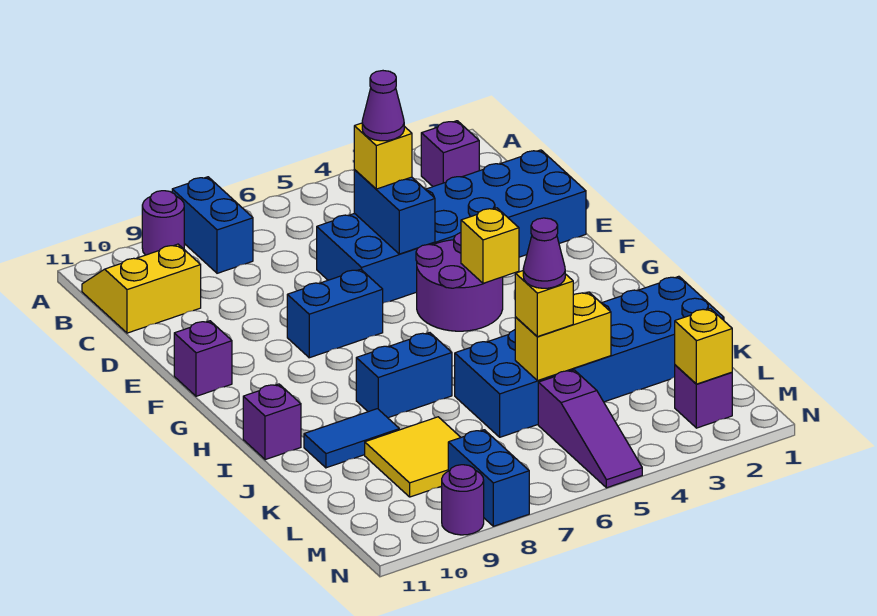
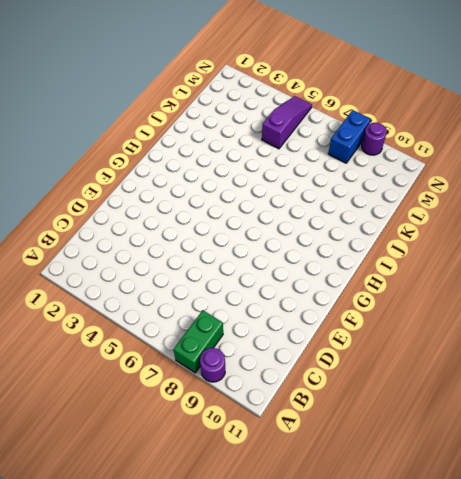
green brick A8:B8 level 1 -> blue brick A8:B8 level 1
none -> purple brick B2 level 1
none -> yellow slope B10:C11 level 1 top C
none -> blue brick D1:E6 level 1

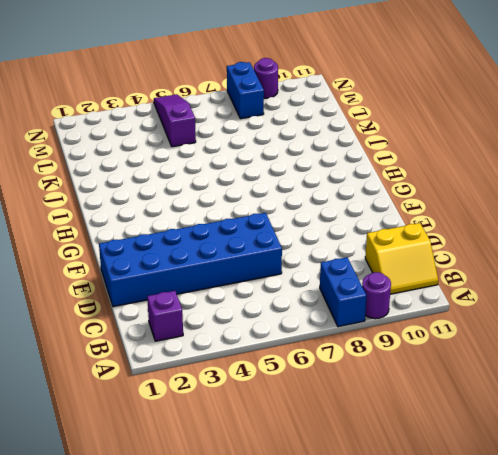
none -> purple round brick F4:G5 level 1
none -> blue brick F7:F8 level 1
none -> purple brick F11 level 1

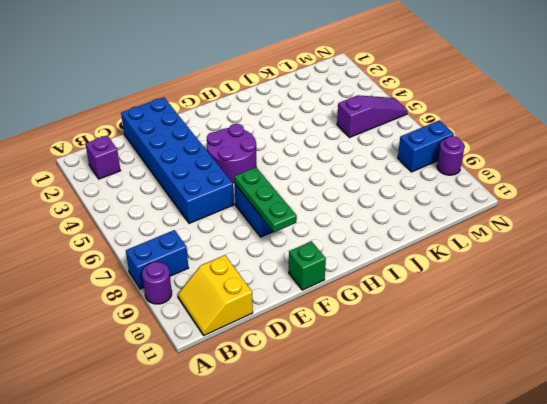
green plate F7:F9 level 2 -> none
green brick F11 level 1 -> purple brick F11 level 1
none -> blue brick I7:I8 level 1
none -> purple brick I11 level 1
none -> blue brick J1:K6 level 1

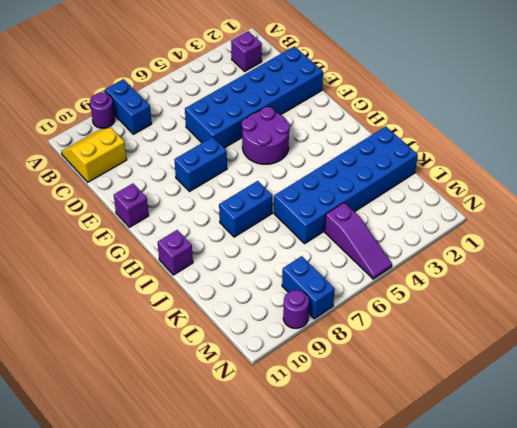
none -> blue tile J9:J10 level 1
none -> yellow tile K8:L9 level 1
none -> purple brick M2 level 1

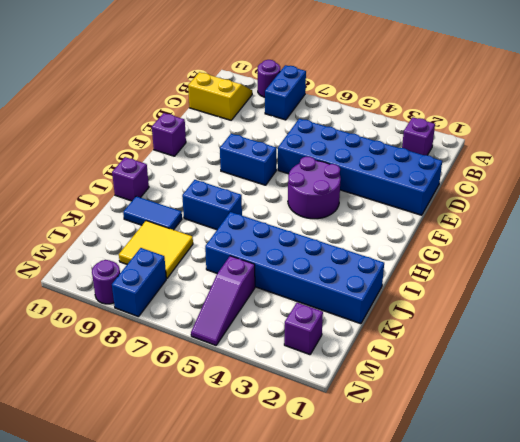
none -> blue brick D5:E5 level 2
none -> yellow brick G4 level 2
none -> yellow brick K4:K5 level 2

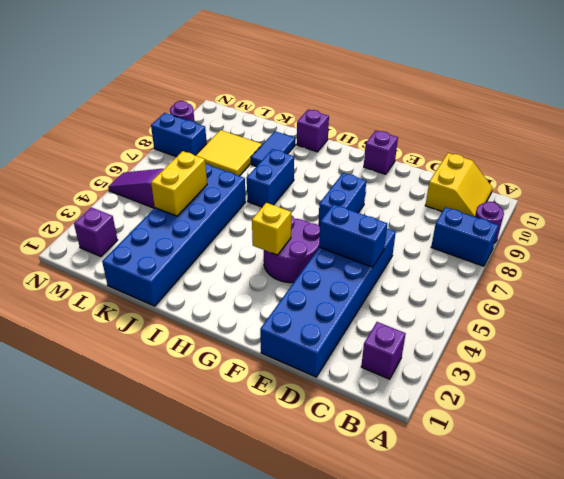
none -> yellow brick M2 level 2
none -> yellow brick D5 level 3
none -> yellow brick K5 level 3

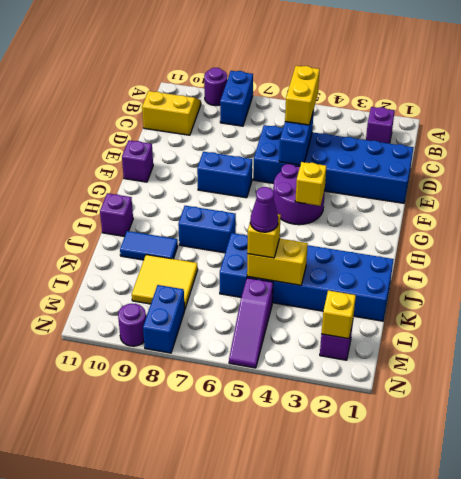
yellow brick C5:D5 level 3 -> yellow brick D5 level 3
none -> purple cone D5 level 4

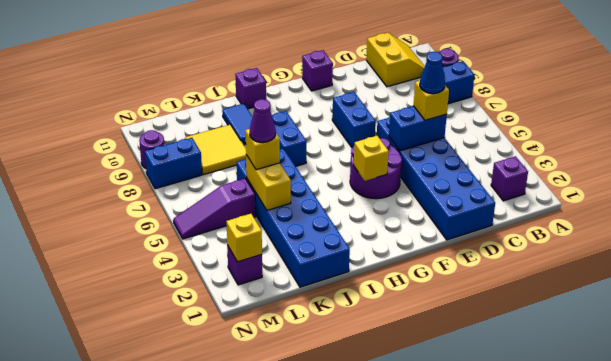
blue cone D5 level 4 -> purple cone D5 level 4

